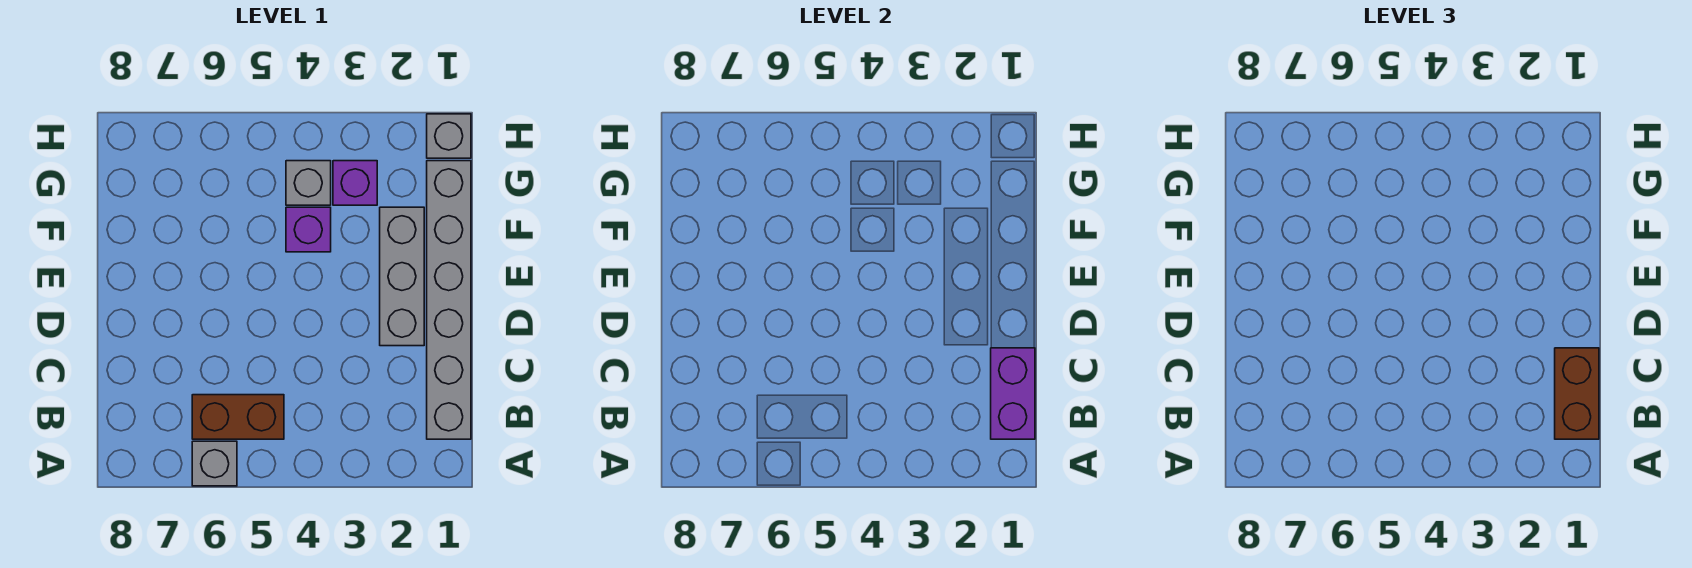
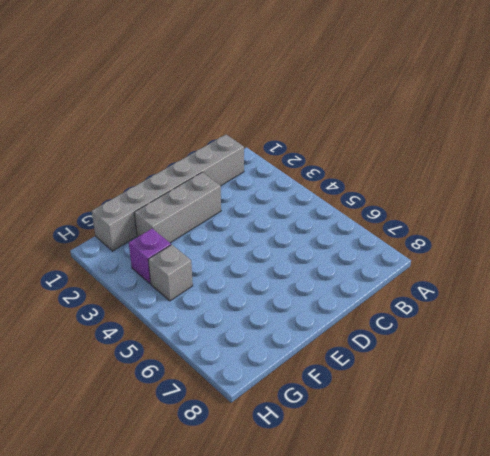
none -> grey brick A6 level 1
none -> brown brick B5:B6 level 1

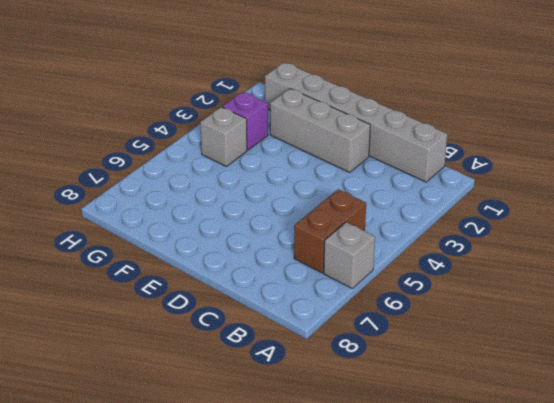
none -> purple brick F4 level 1
none -> grey brick H1 level 1

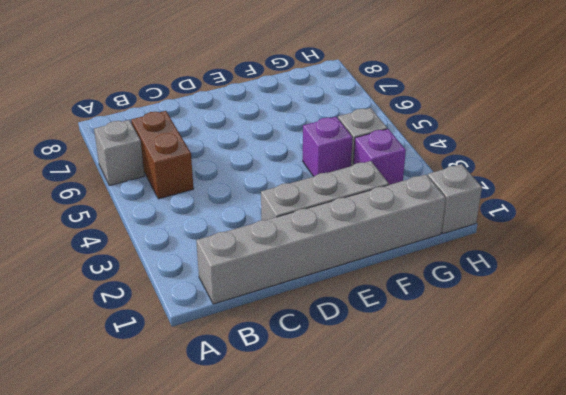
none -> purple brick B1:C1 level 2
none -> brown brick B1:C1 level 3

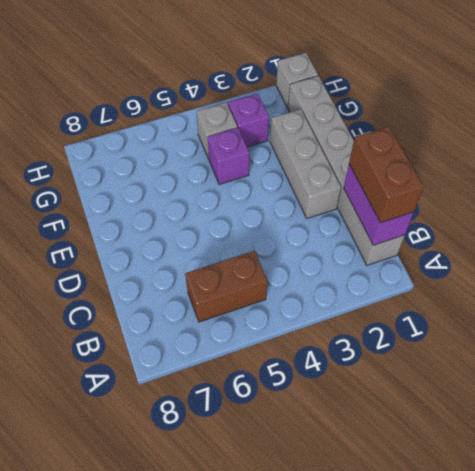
none -> grey brick A6 level 1

